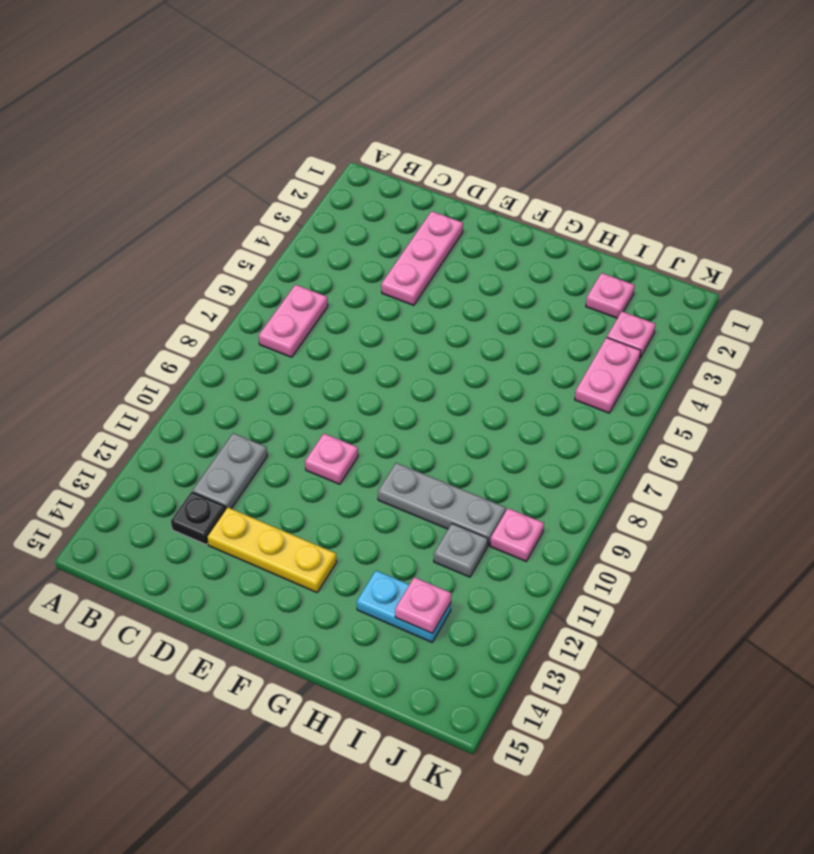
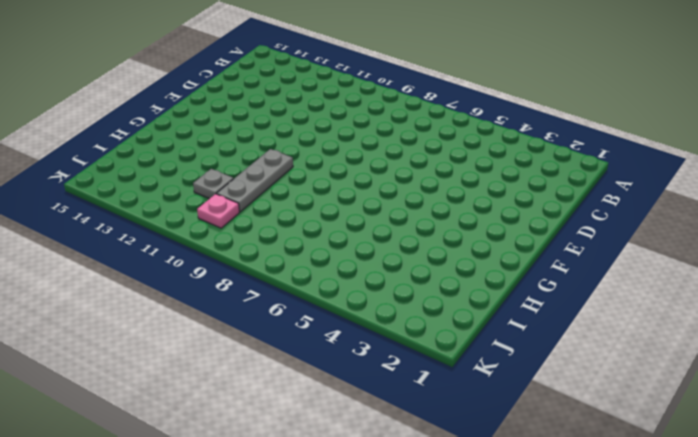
none -> pink plate B6:B7 level 1
none -> grey plate C11:C12 level 1
none -> black plate C13 level 1

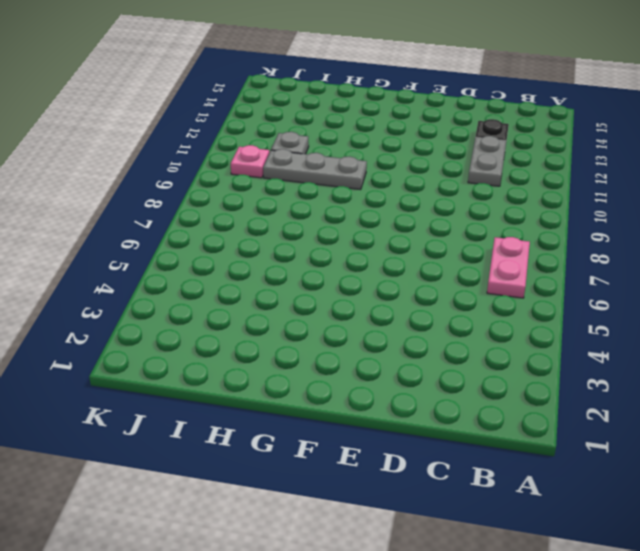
none -> pink plate D2:D4 level 1
none -> yellow plate D13:F13 level 1
none -> pink plate E10 level 1

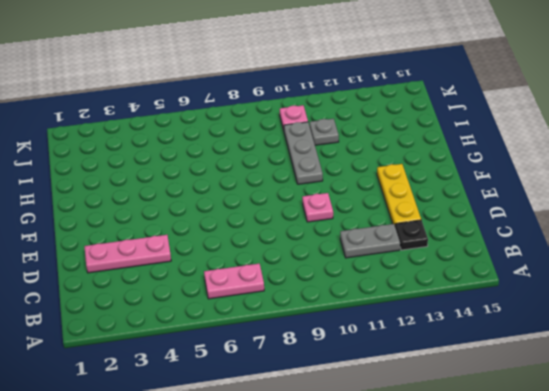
none -> cyan plate H13:I13 level 1
none -> pink plate I2 level 1
none -> pink plate J3 level 1

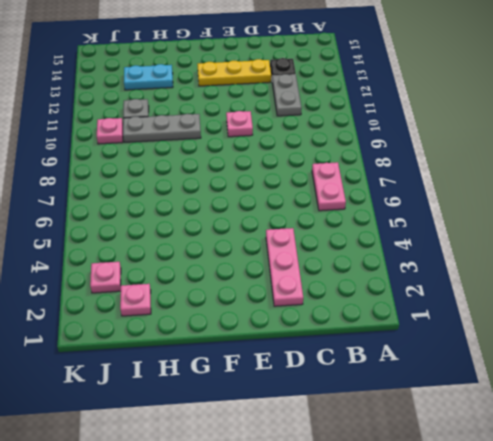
none -> pink plate J4:J5 level 1
none -> pink plate I13 level 2

